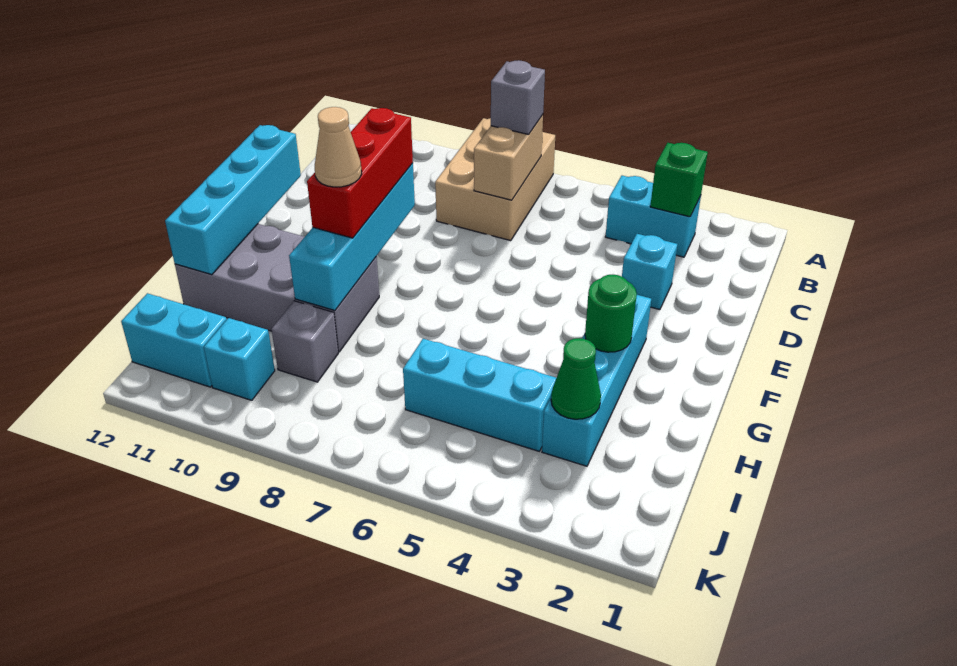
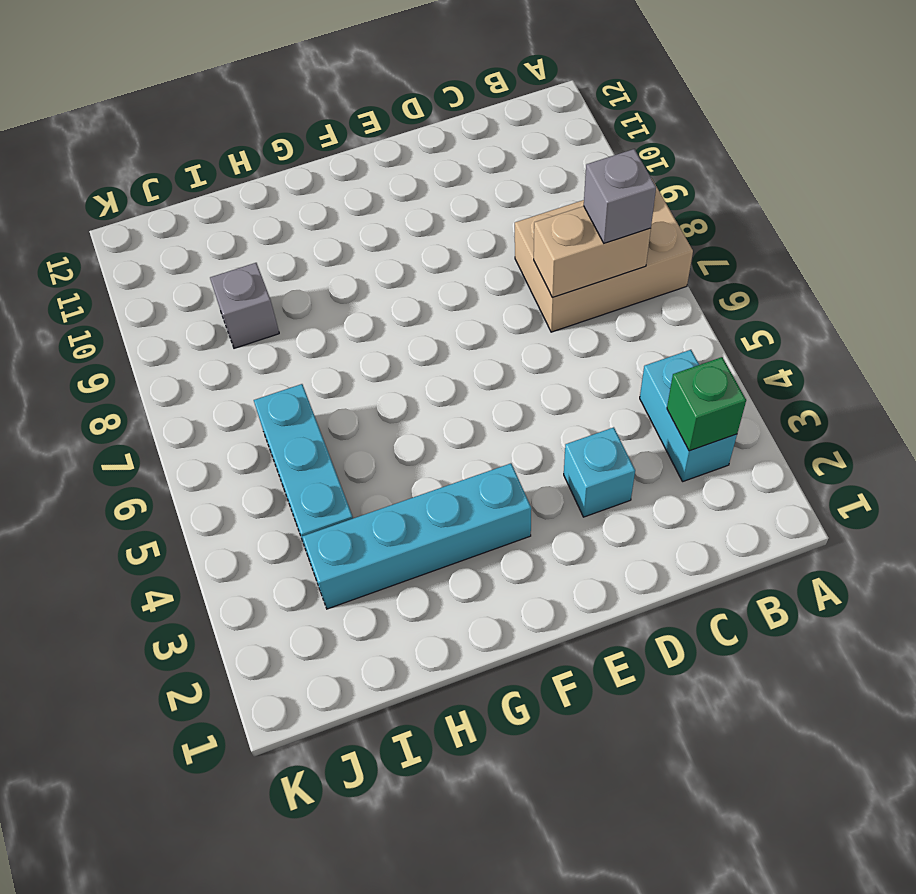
none -> grey brick G9:H12 level 1
none -> cyan brick J10 level 1
none -> cyan brick J11:J12 level 1

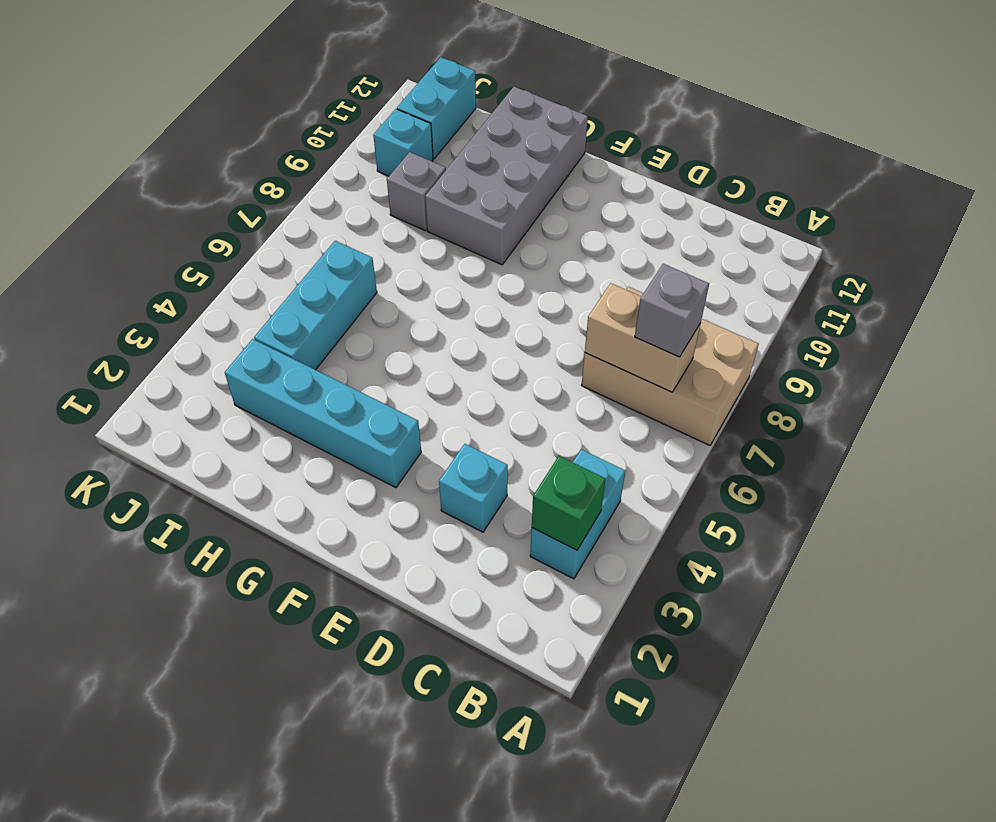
none -> cyan brick E9:H9 level 2
none -> cyan brick E12:H12 level 2
none -> green round brick G3 level 2

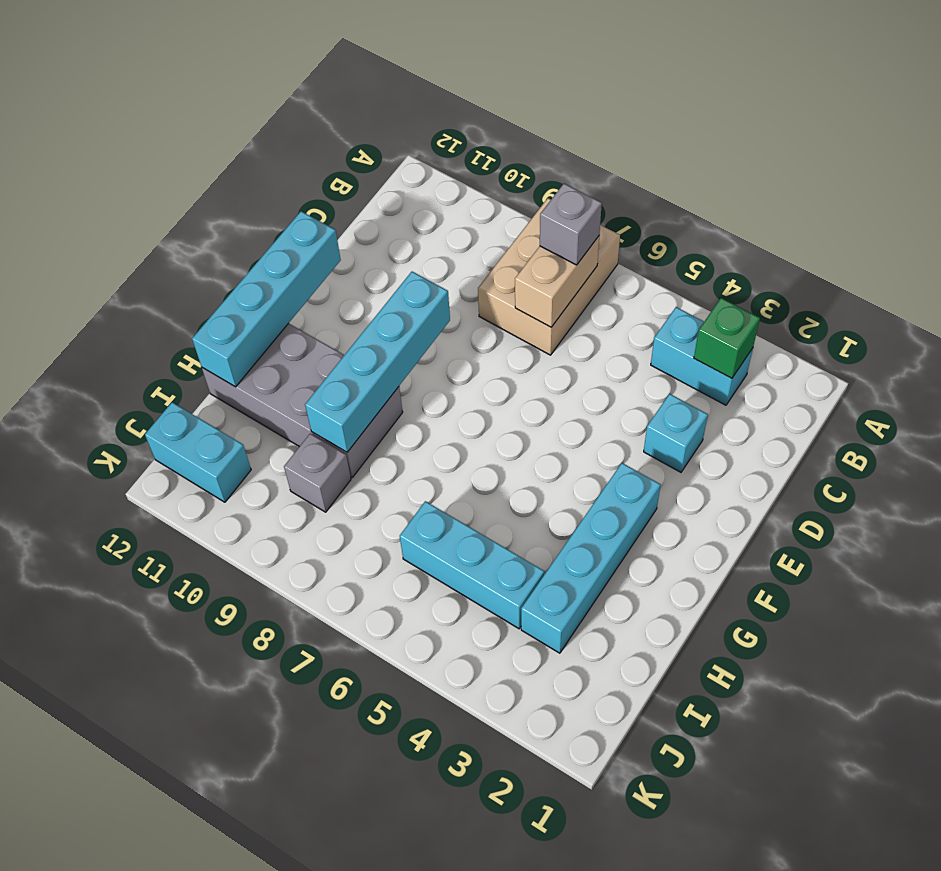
none -> cyan brick J10 level 1
none -> green round brick G3 level 2
none -> green cone I3 level 2

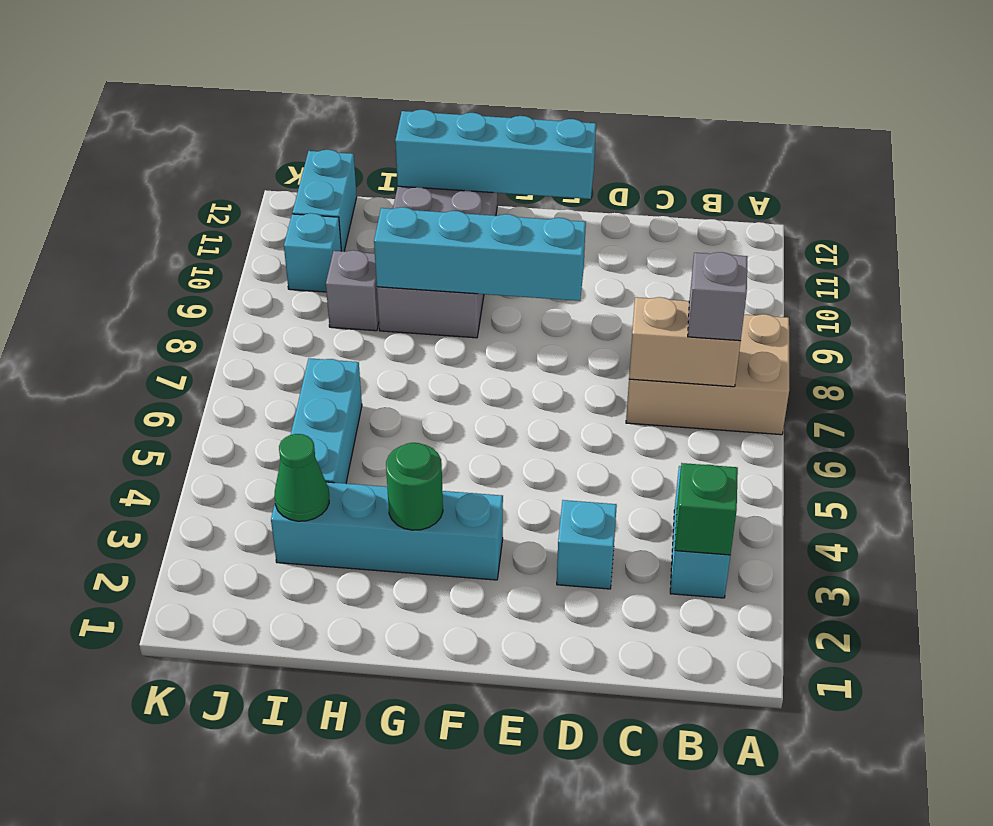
none -> red brick E9:G9 level 3
none -> tan cone G9 level 4

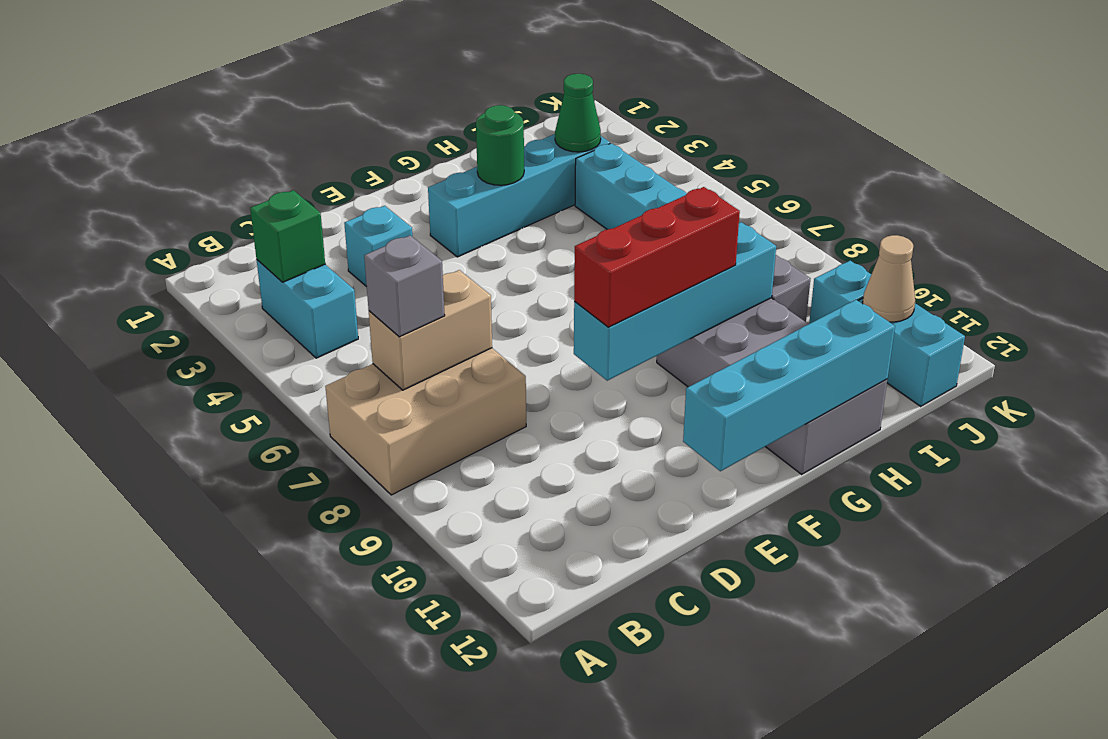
tan cone J11 level 2 -> tan cone G9 level 4

